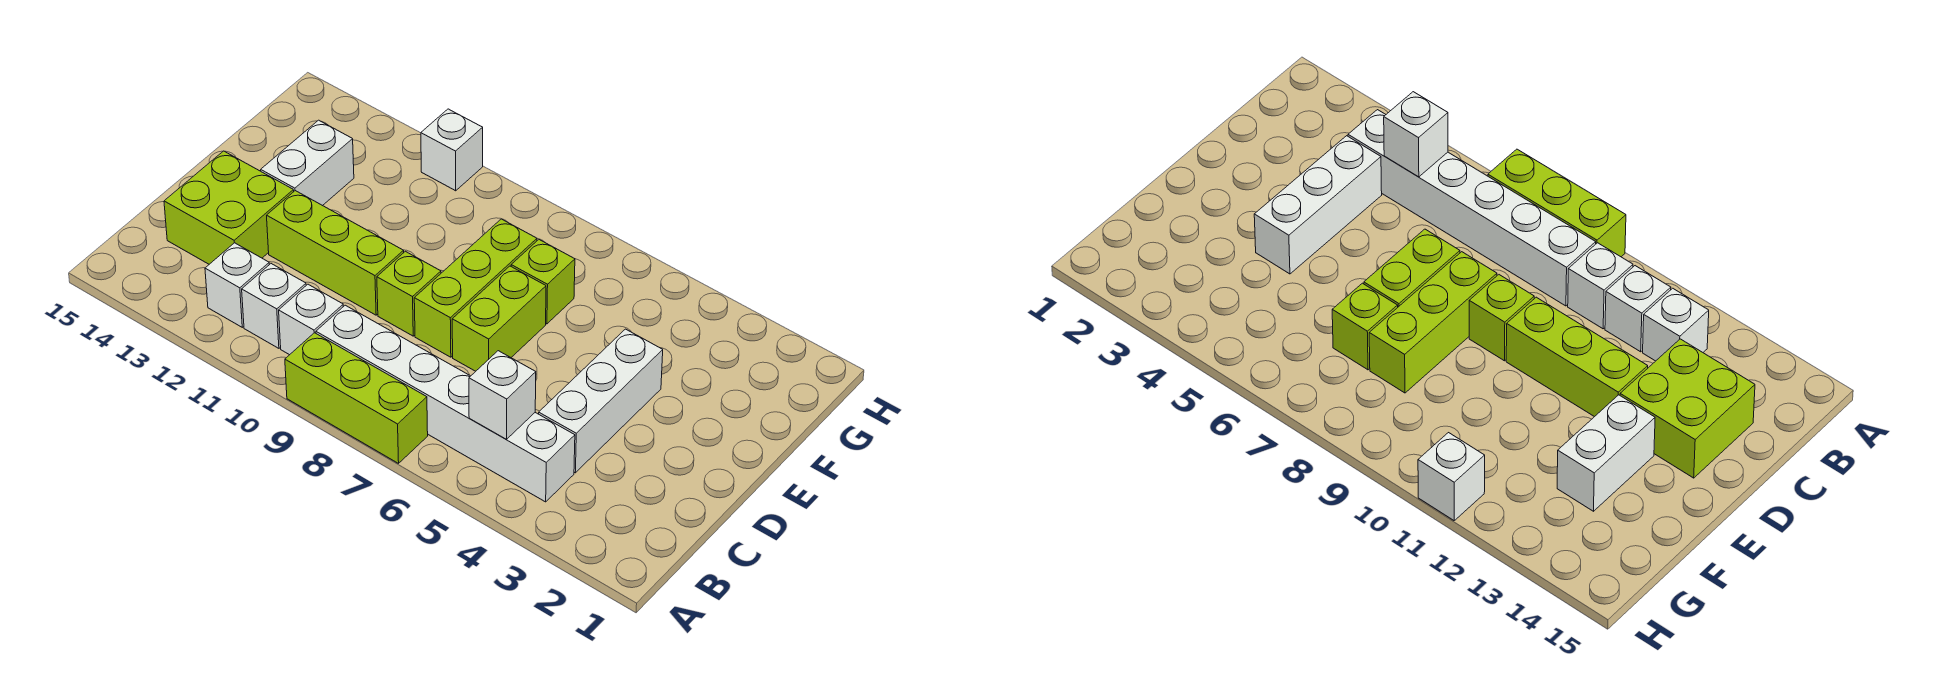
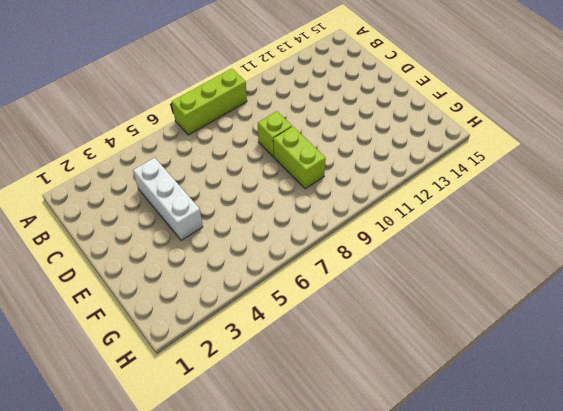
lime brick E9:F9 level 1 -> lime brick D7:E7 level 1
none -> white brick B4:B9 level 1
none -> white brick B10 level 1
none -> white brick B11 level 1

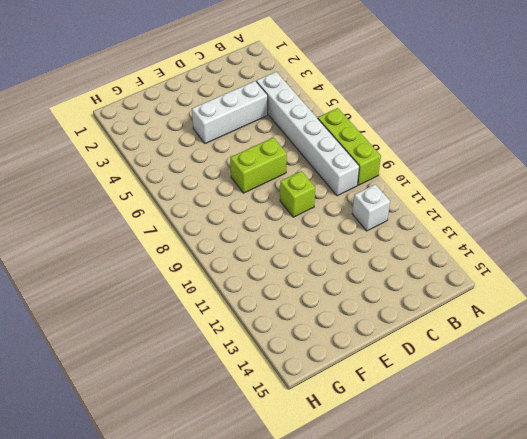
none -> white brick B10 level 1
none -> white brick B12 level 1
none -> lime brick C13:D14 level 1

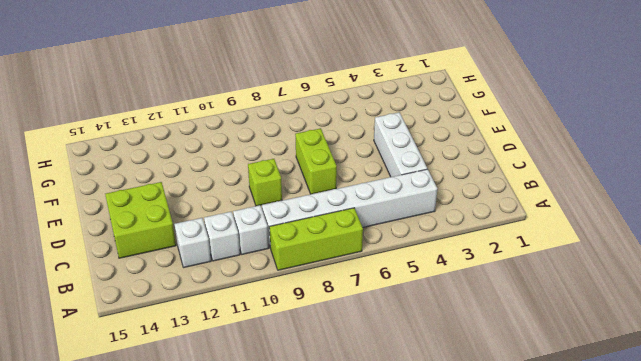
none -> lime brick D8:F8 level 1
none -> lime brick D10:D12 level 1
none -> white brick E13:F13 level 1

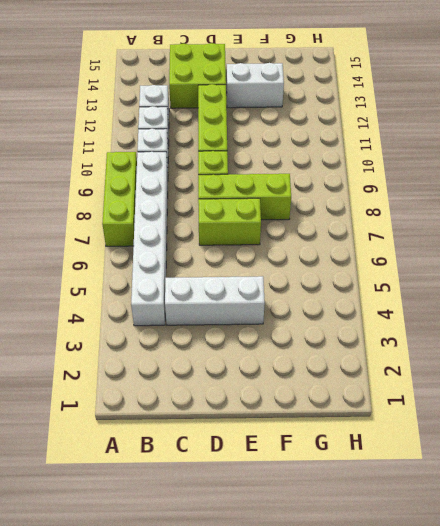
none -> lime brick F7 level 1
none -> white brick H11 level 1
none -> white brick B5 level 2

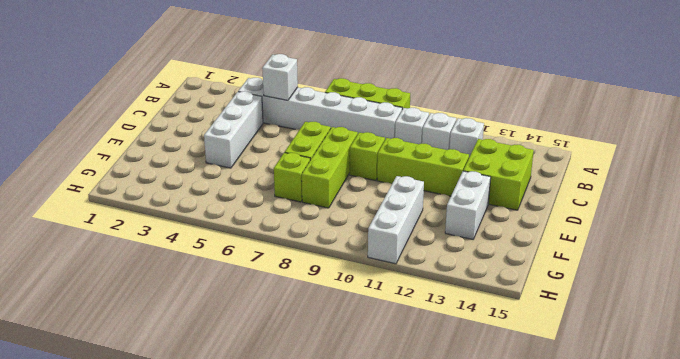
white brick F11:H11 level 1 -> white brick H11 level 1

